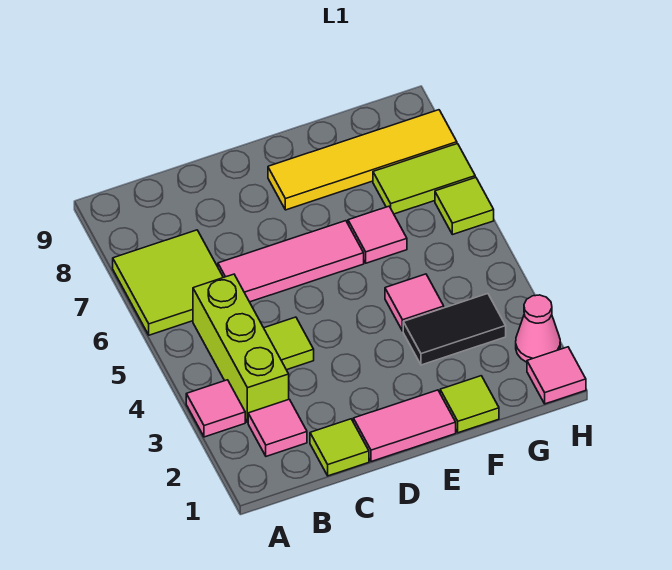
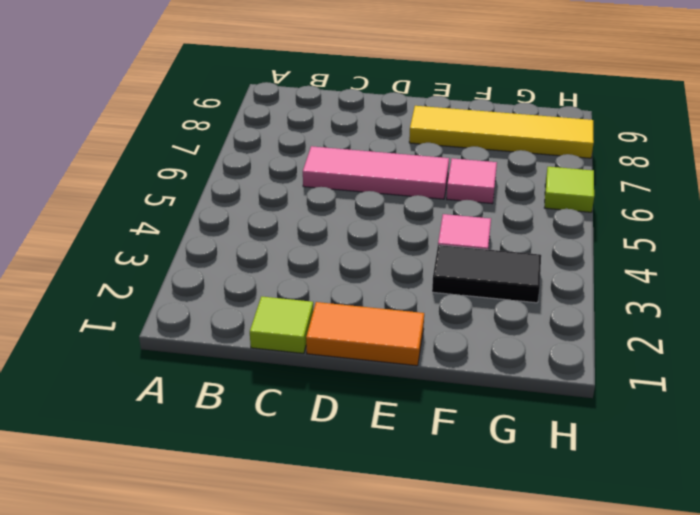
orange tile D1:E1 level 1 -> pink tile D1:E1 level 1
none -> pink tile A3 level 1
none -> lime tile A6:B7 level 1
none -> pink tile B2 level 1

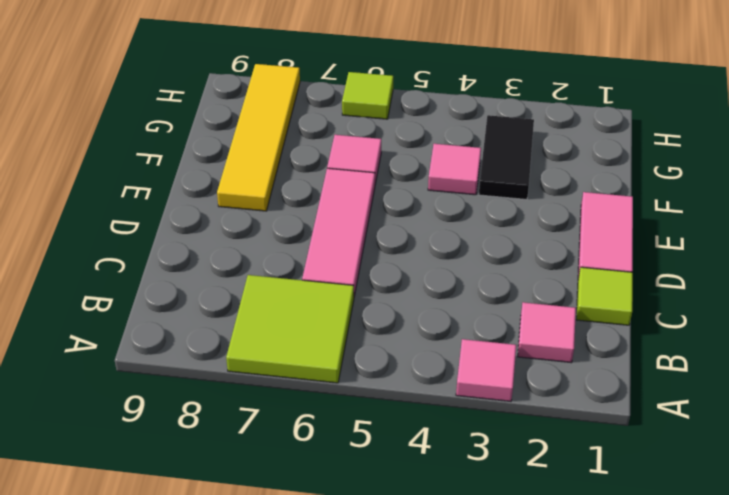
none -> lime brick B3:B5 level 1
none -> lime tile C4 level 1
none -> lime tile F1 level 1

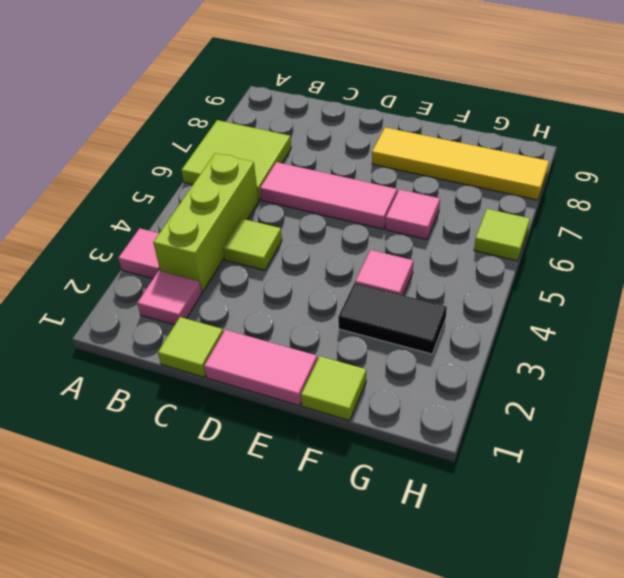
none -> lime tile G7:H7 level 1
none -> pink tile H1 level 1
none -> pink cone H2 level 1

